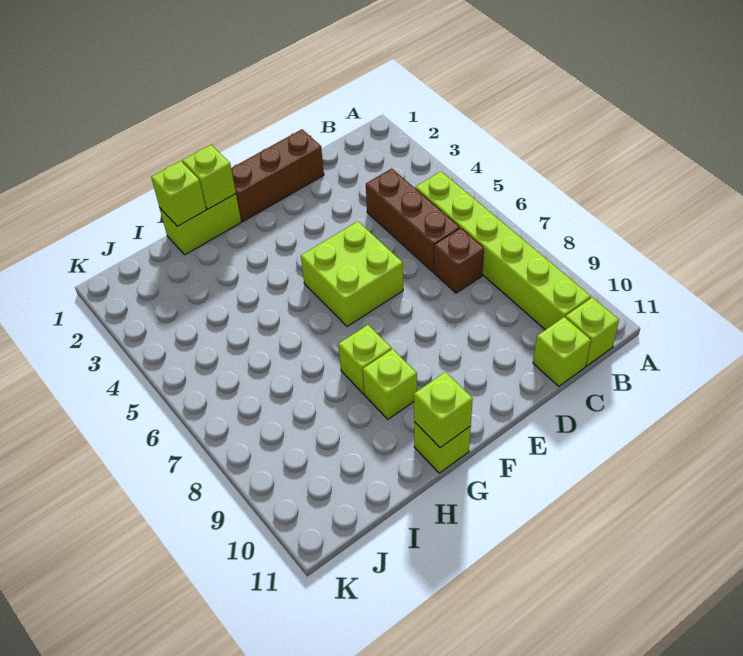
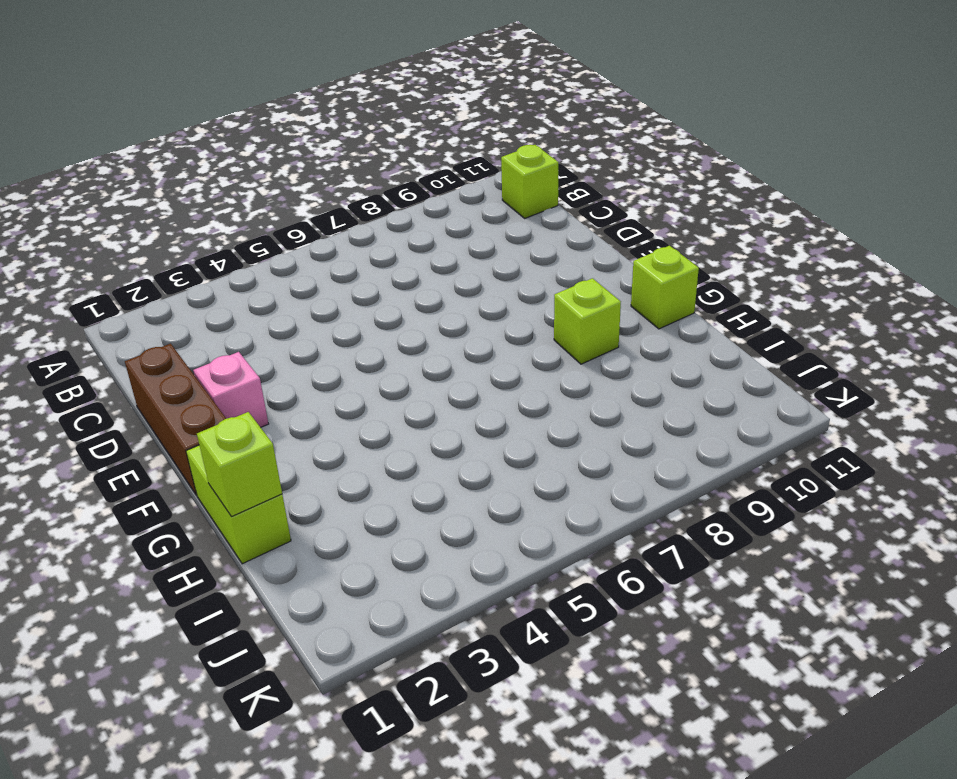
pink brick E2 level 1 -> none
none -> lime brick B5:B10 level 1
none -> brown brick C4:C6 level 1
none -> brown brick C7 level 1

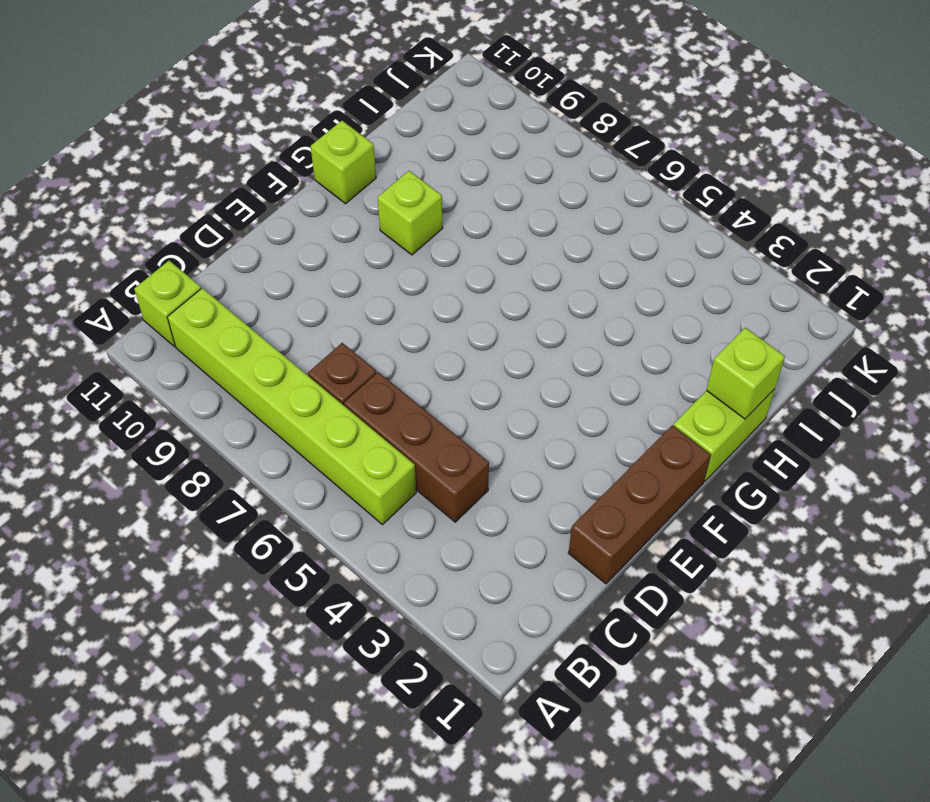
none -> lime brick C11 level 1
none -> lime brick E5:F6 level 1
none -> lime brick G8 level 1

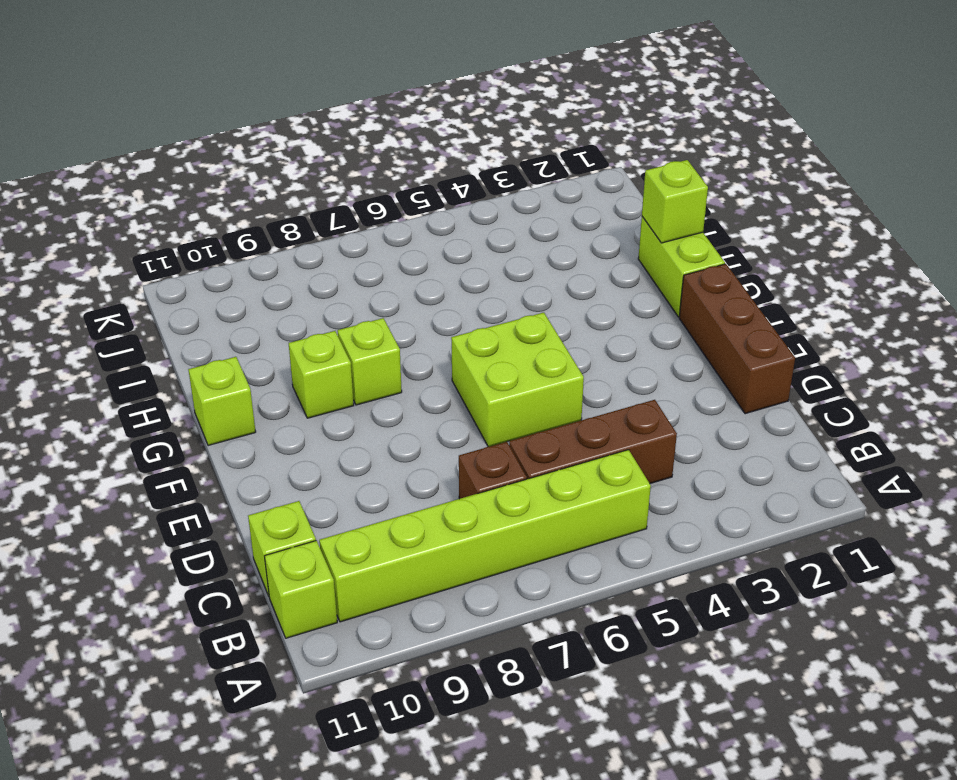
none -> lime brick G1 level 2
none -> lime brick G11 level 2

